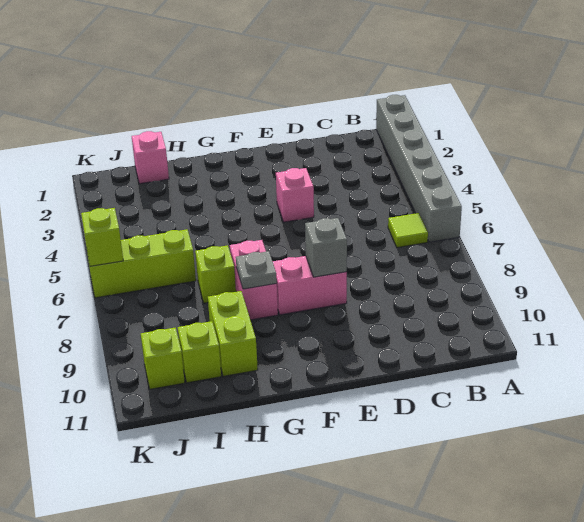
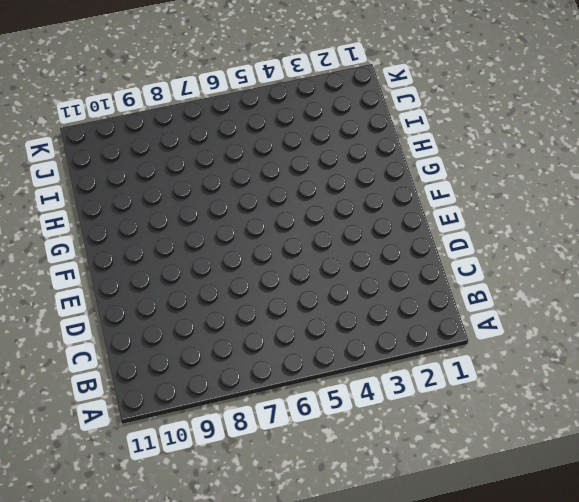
none -> grey brick A1:A6 level 1
none -> lime tile B6 level 1
none -> pink brick E4 level 1

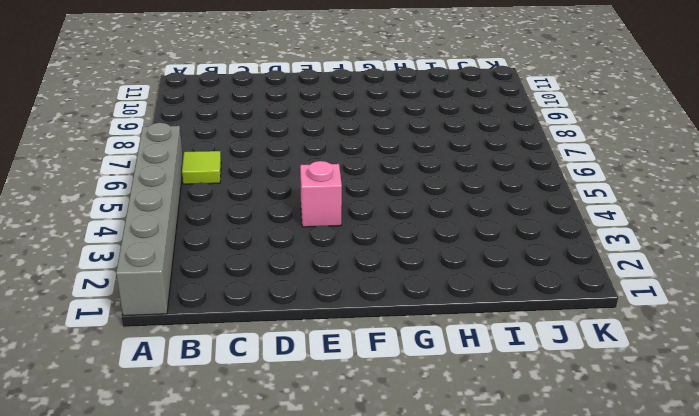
none -> pink brick E8:F8 level 1
none -> pink brick G7:G8 level 1
none -> lime brick H7 level 1

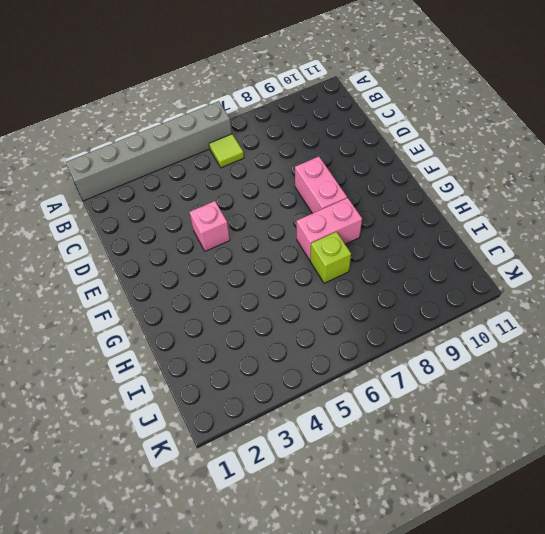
none -> lime brick H9:H10 level 1
none -> pink brick I1 level 1
none -> lime brick I6:K6 level 1

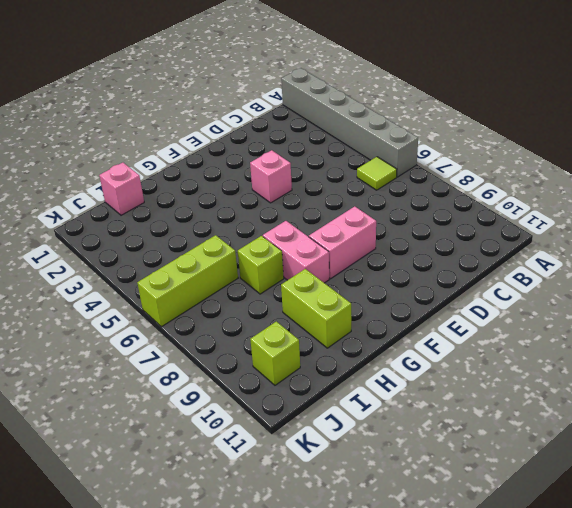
none -> lime brick I10 level 1
none -> grey brick E8 level 2
none -> grey plate G8 level 2

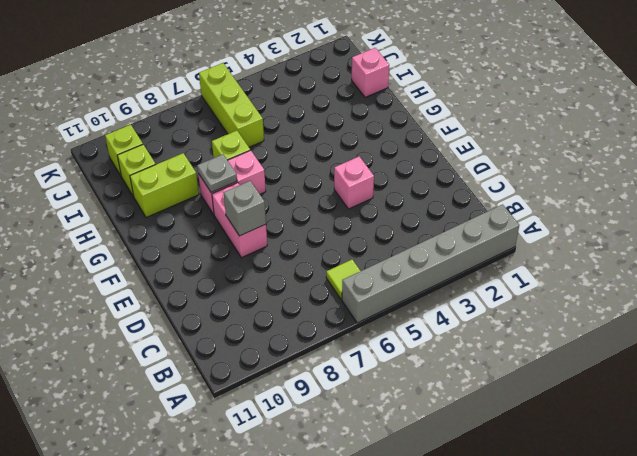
none -> lime brick K6 level 2

